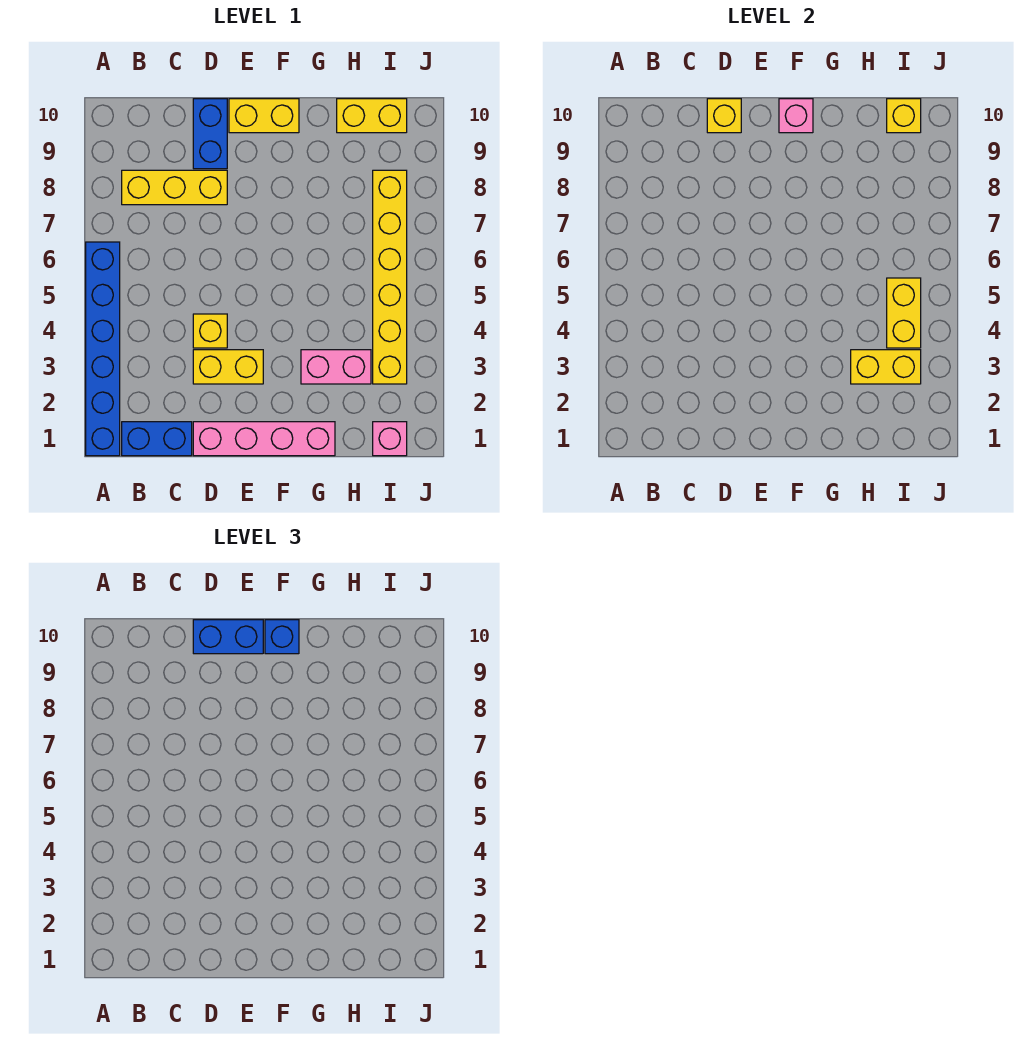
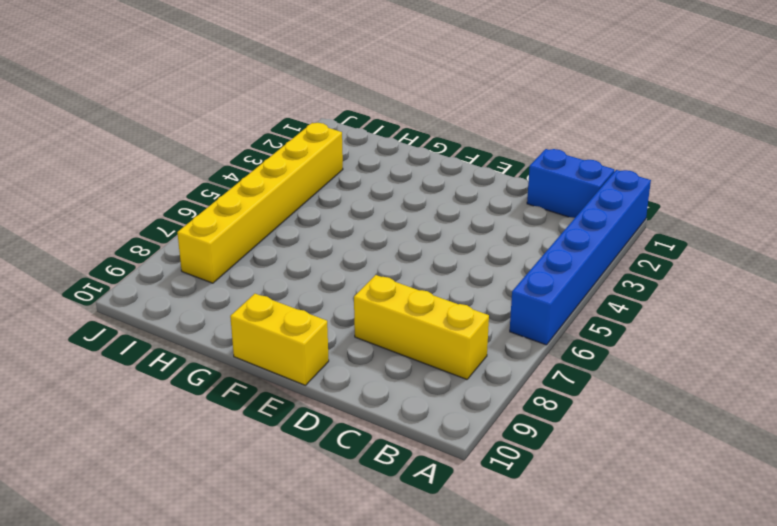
none -> pink brick D1:G1 level 1
none -> yellow brick D3:E3 level 1
none -> yellow brick D4 level 1

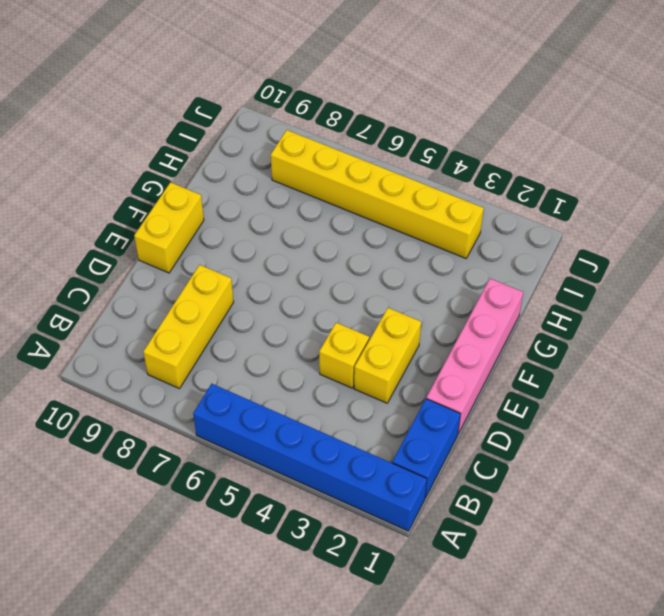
none -> blue brick D9:D10 level 1
none -> pink brick G3:H3 level 1
none -> yellow brick H10:I10 level 1

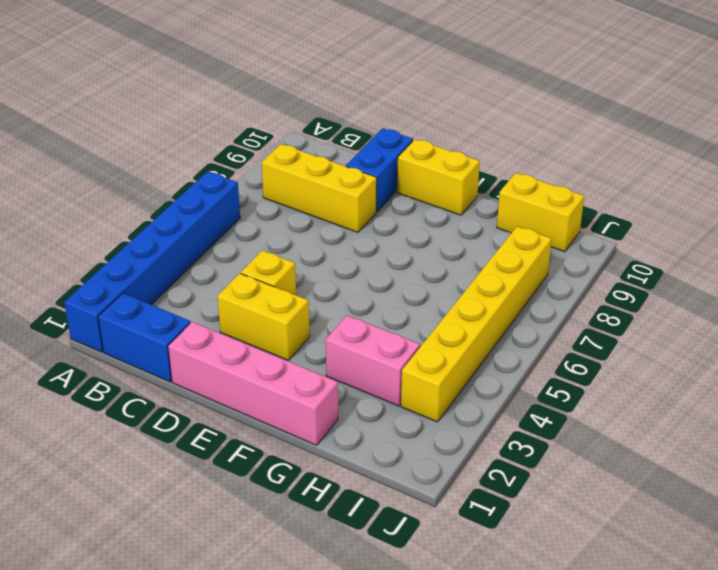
none -> pink brick I1 level 1
none -> yellow brick D10 level 2
none -> pink brick F10 level 2

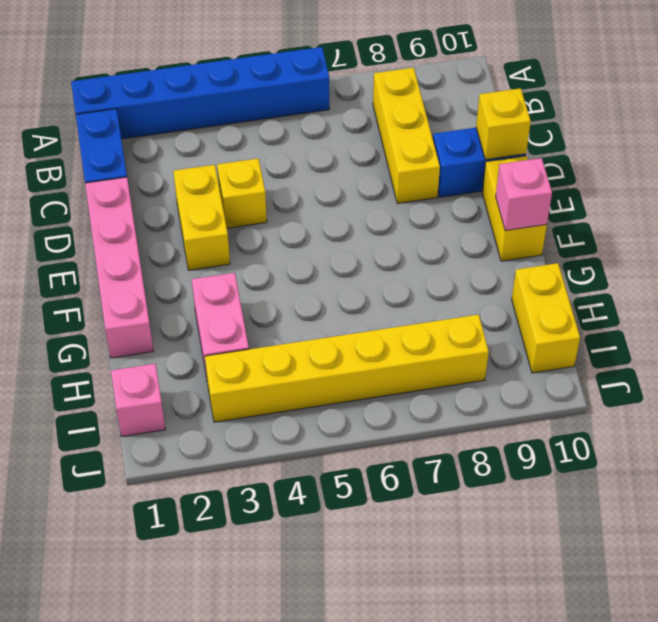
none -> yellow brick H3:I3 level 2
none -> yellow brick I4:I5 level 2
none -> yellow brick I10 level 2

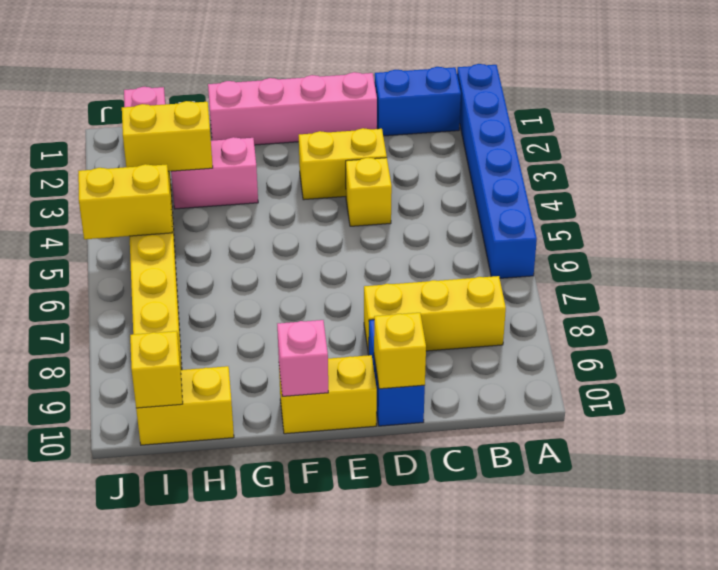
yellow brick I5:J5 level 2 -> yellow brick I4:I5 level 2
none -> blue brick D10:E10 level 3
none -> blue brick F10 level 3

